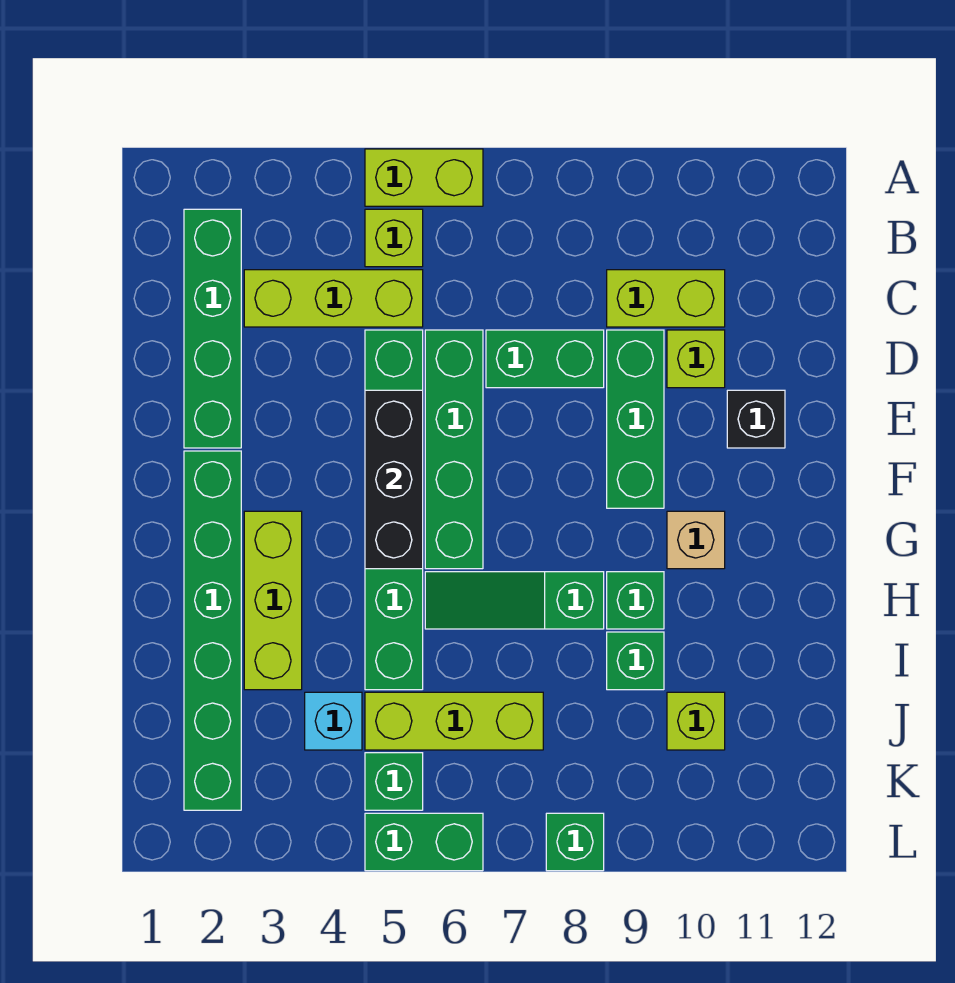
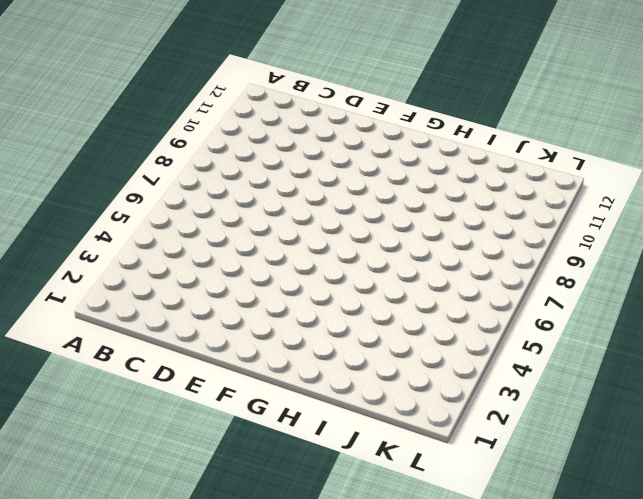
none -> lime brick A5:A6 level 1
none -> green brick B2:E2 level 1
none -> lime brick B5 level 1

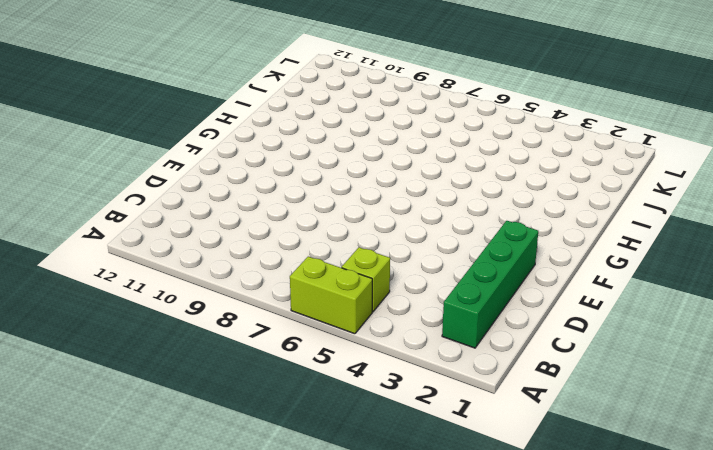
none -> lime brick C3:C5 level 1
none -> lime brick C9:C10 level 1
none -> green brick D5:I5 level 1

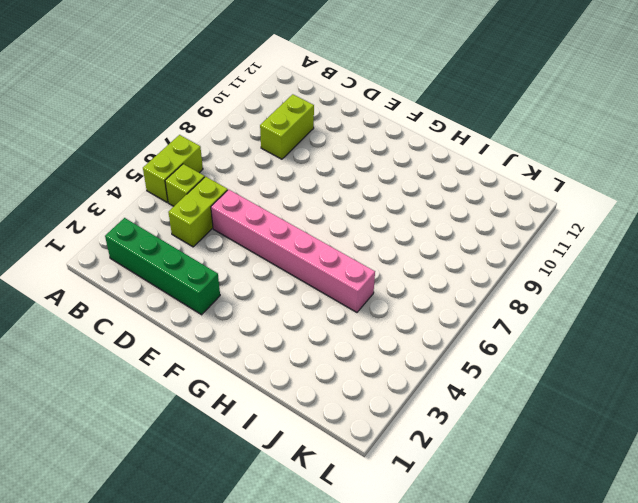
lime brick C4:C5 level 1 -> lime brick C3:C5 level 1
pink brick D5:I5 level 1 -> green brick D5:I5 level 1
none -> green brick D6:G6 level 1
none -> green brick D7:D8 level 1
none -> green brick D9:F9 level 1

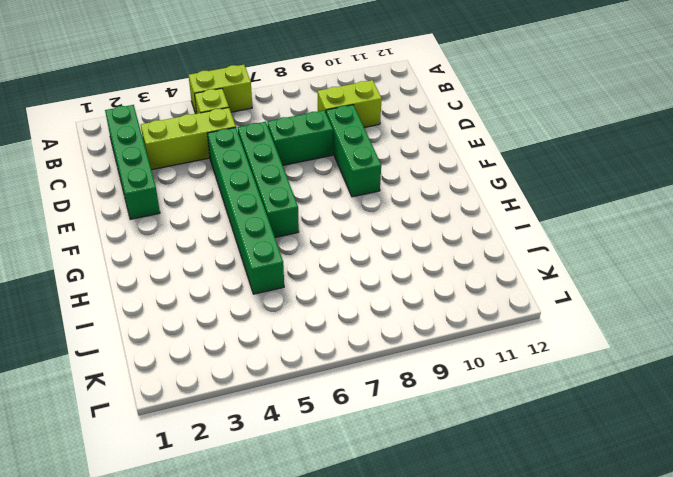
none -> lime brick D10 level 1
none -> black brick E11 level 1
none -> green brick F2:K2 level 1

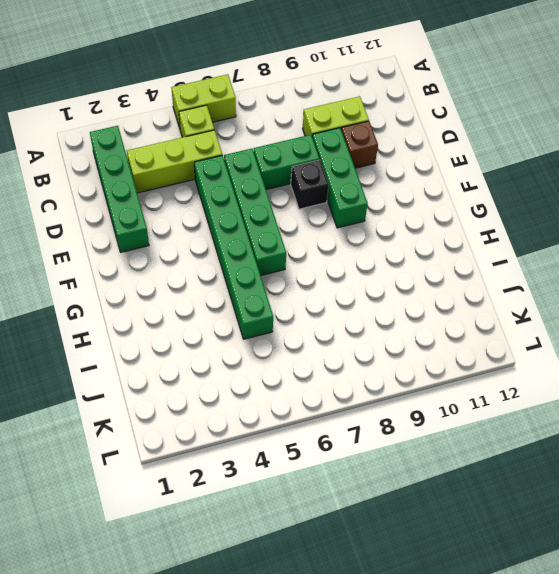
brown brick D10 level 1 -> lime brick D10 level 1
black brick E8 level 1 -> black brick E11 level 1
none -> green brick F2:K2 level 1
none -> lime brick G3:I3 level 1
none -> tan brick G10 level 1

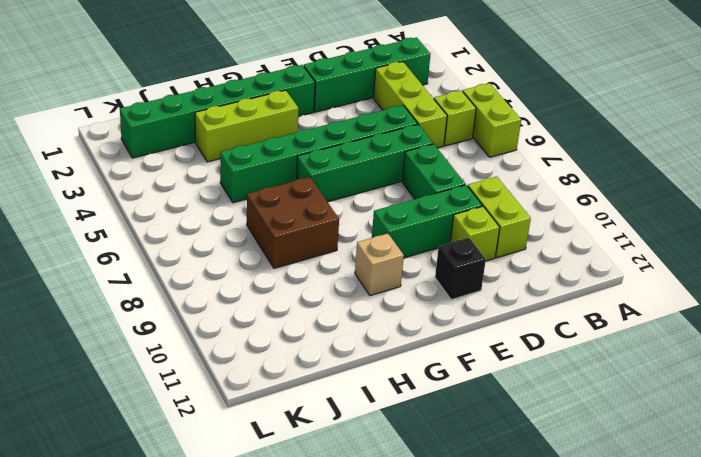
brown brick H7:I8 level 1 -> green slope H6:H8 level 1 top 8
none -> green brick H9 level 1
none -> green brick I9 level 1
none -> cyan brick J4 level 1

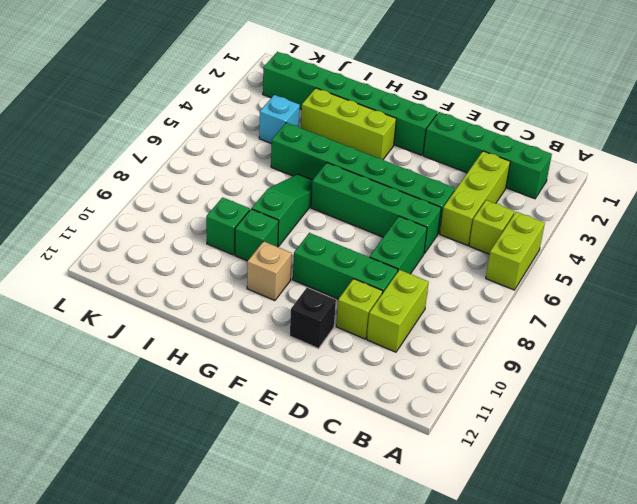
none -> lime brick J5:J7 level 1
none -> lime brick J10 level 1
none -> green brick K5 level 1

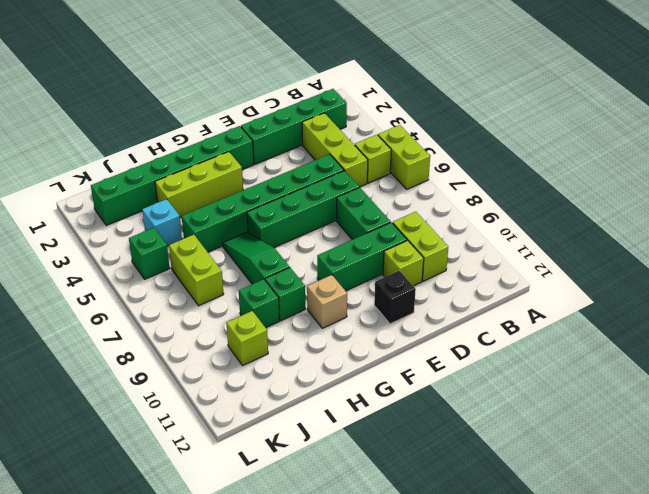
lime brick J6:J7 level 1 -> lime brick J5:J7 level 1
none -> green brick L5:L6 level 1
none -> green brick L8 level 1
none -> black brick E5:G5 level 2

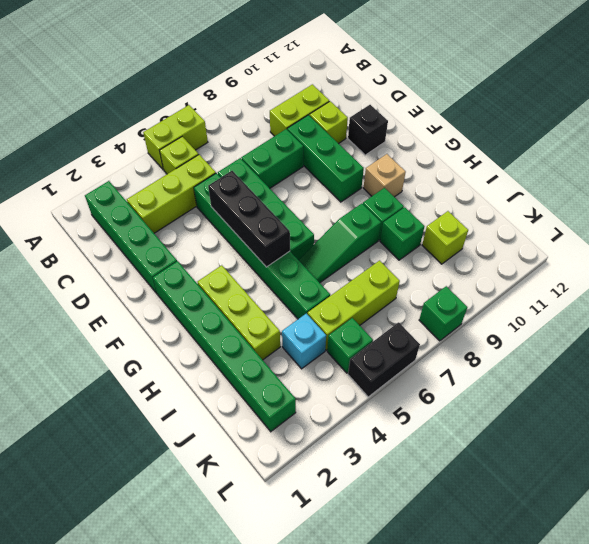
black brick L5:L6 level 1 -> green brick L5:L6 level 1

